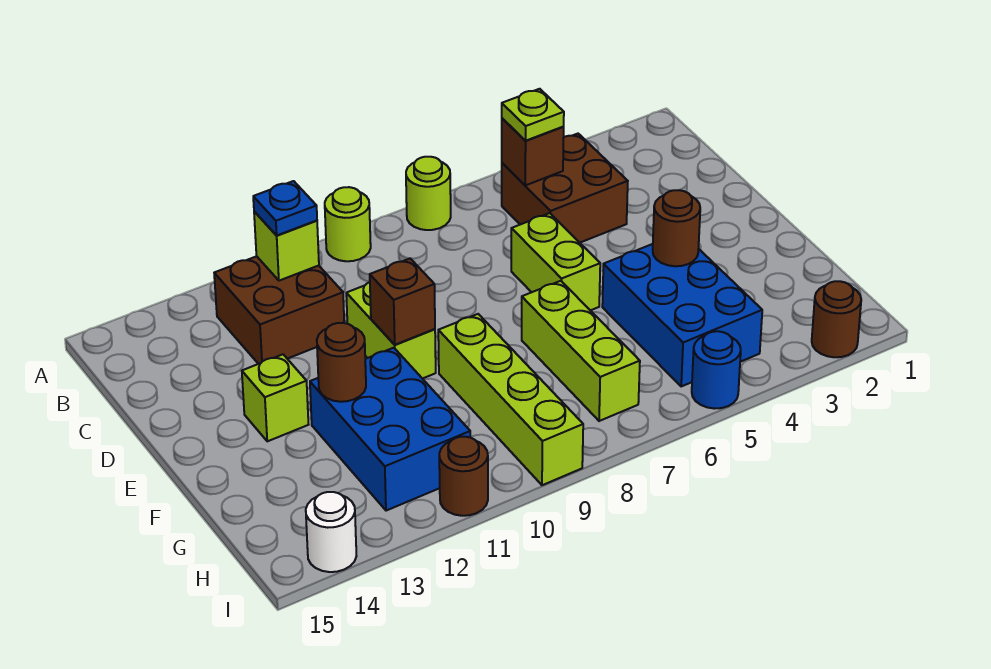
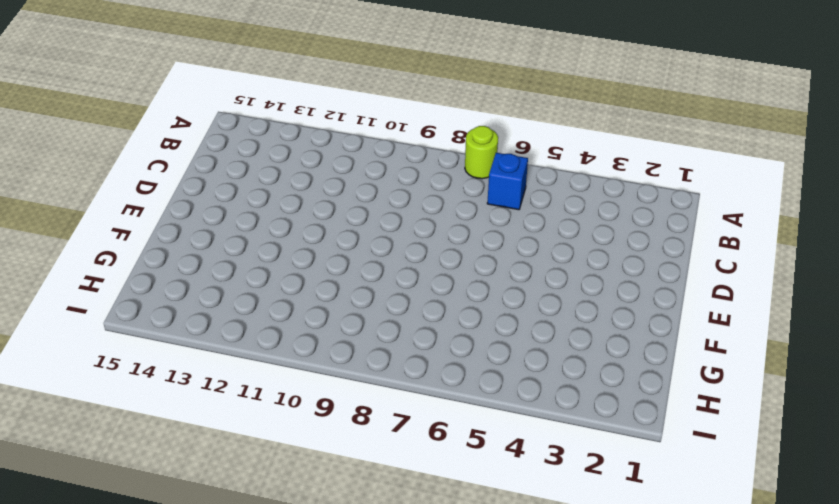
blue brick B6 level 1 -> none
none -> lime round brick A9 level 1
none -> brown brick B4:C5 level 1
none -> brown brick B11:C12 level 1

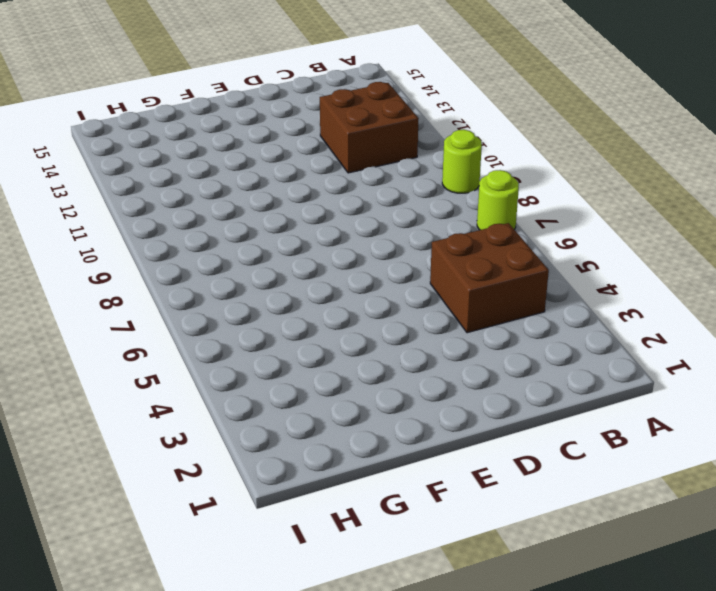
none -> lime brick D6:E6 level 1
none -> lime brick D10:E10 level 1
none -> lime brick E13 level 1

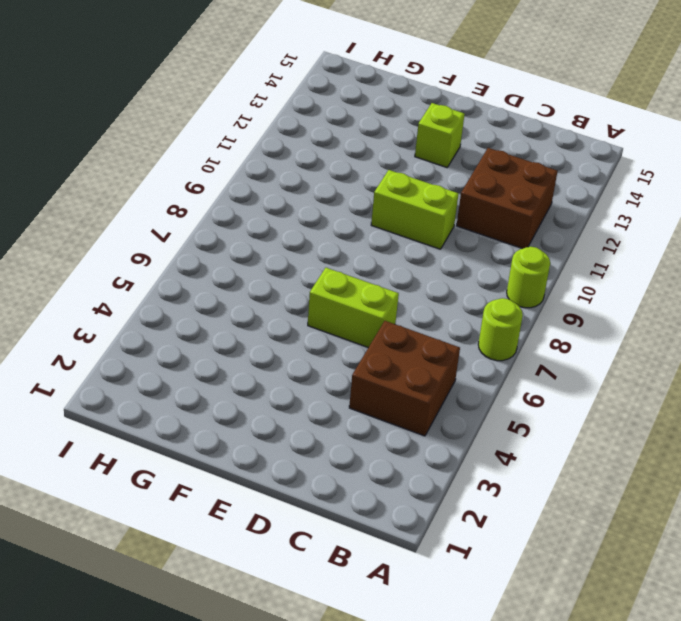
none -> blue brick F4:H5 level 1
none -> lime brick F7:H7 level 1
none -> lime brick F9:I9 level 1

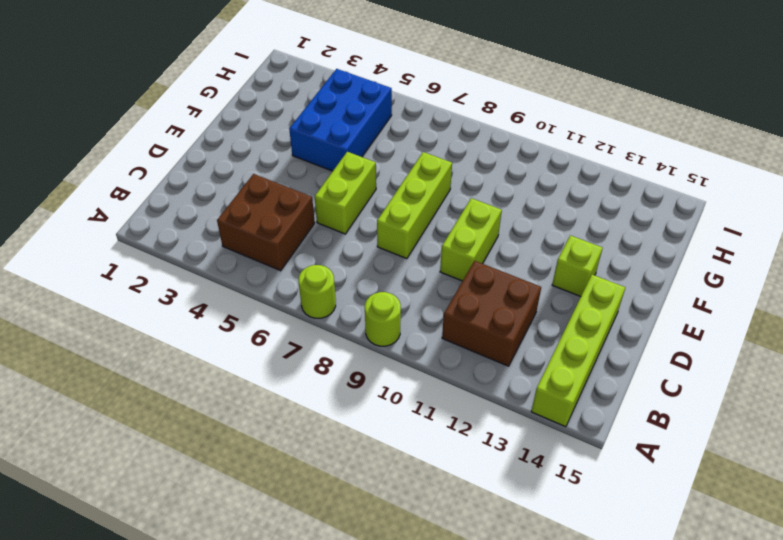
lime brick A14:D14 level 1 -> lime brick F9:I9 level 1
lime brick D8:F8 level 1 -> lime brick F7:H7 level 1
none -> blue brick F11:H12 level 1
none -> brown round brick I2 level 1
none -> blue round brick I5 level 1

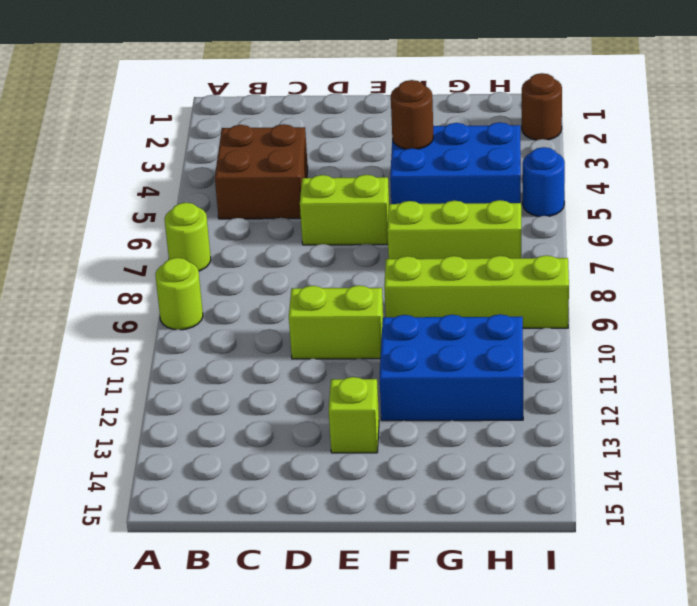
none -> brown brick B11:C12 level 1
none -> brown round brick I11 level 1
none -> white round brick I14 level 1

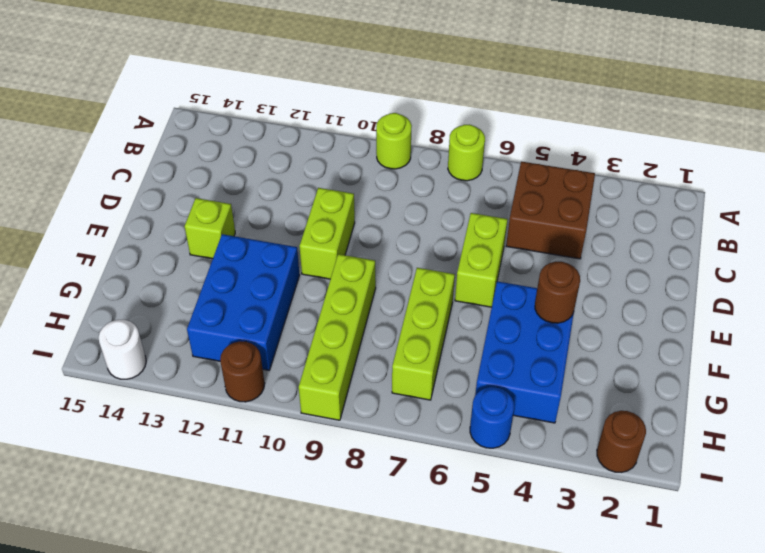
none -> brown brick B11:C12 level 1
none -> brown brick B5 level 2
none -> lime brick B11 level 2

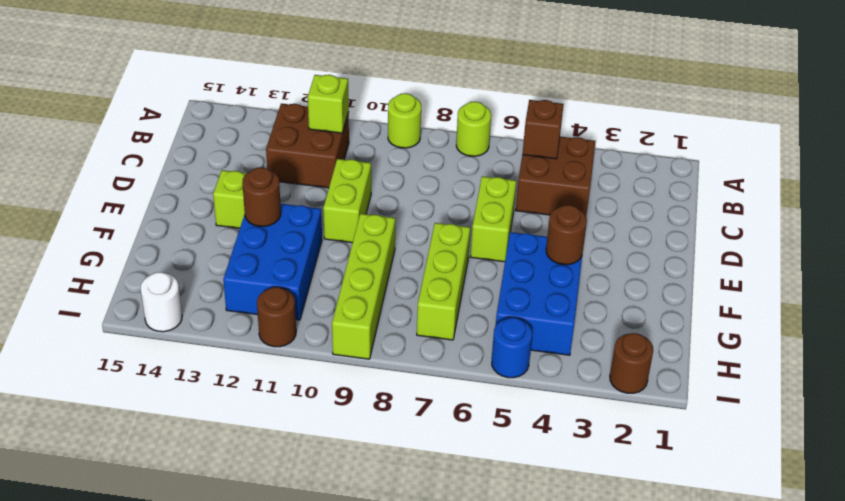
none -> brown brick E10 level 2
none -> lime plate B5 level 3
none -> blue plate B11 level 3

